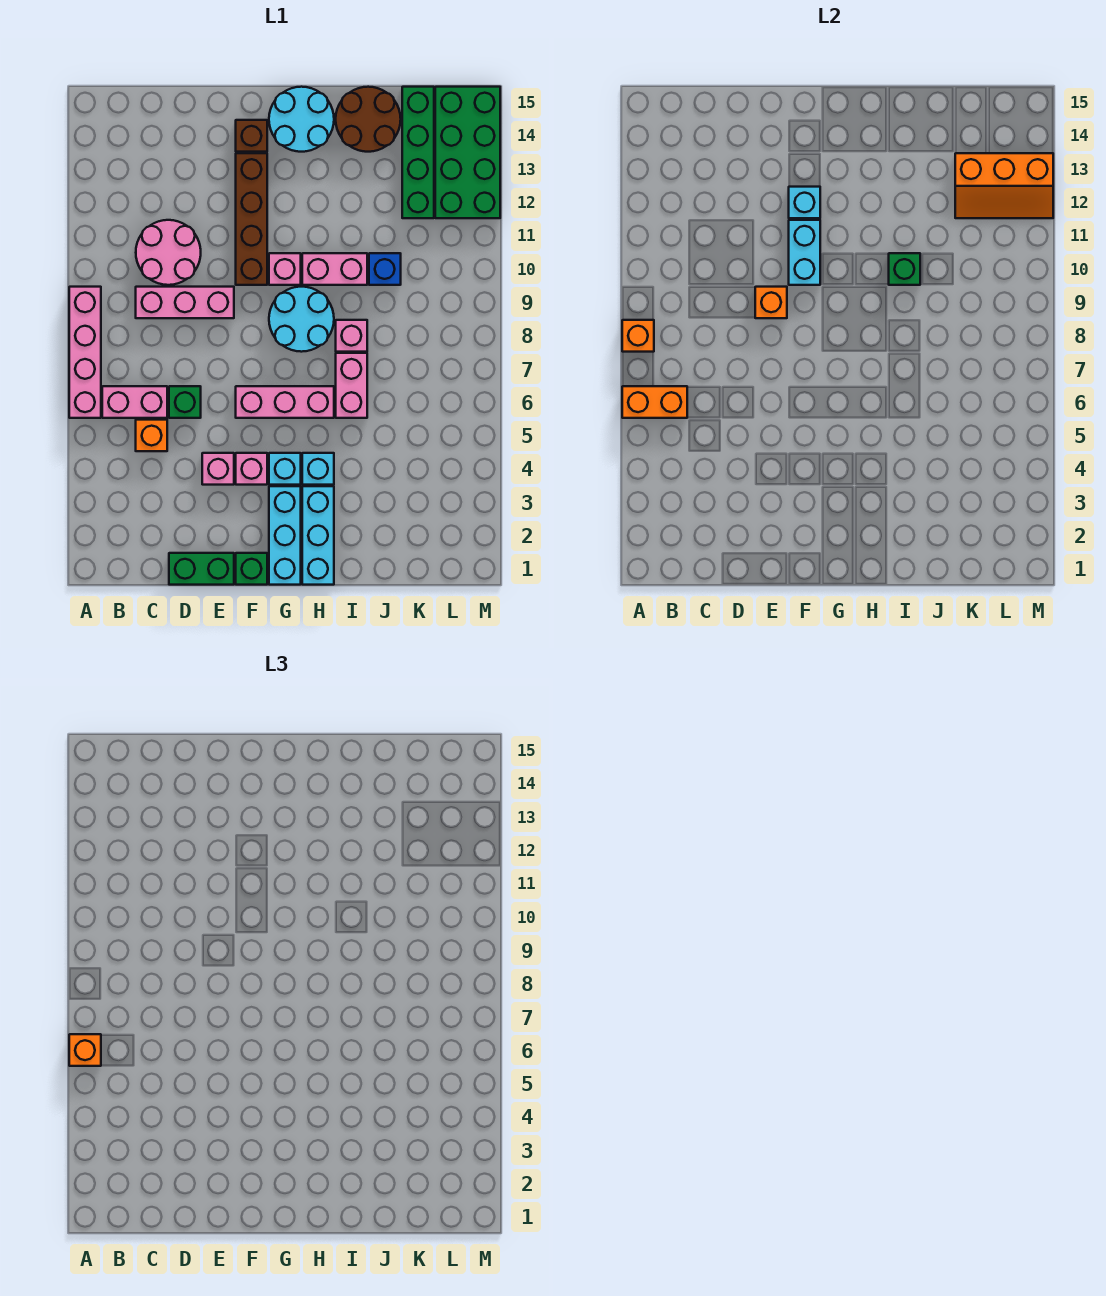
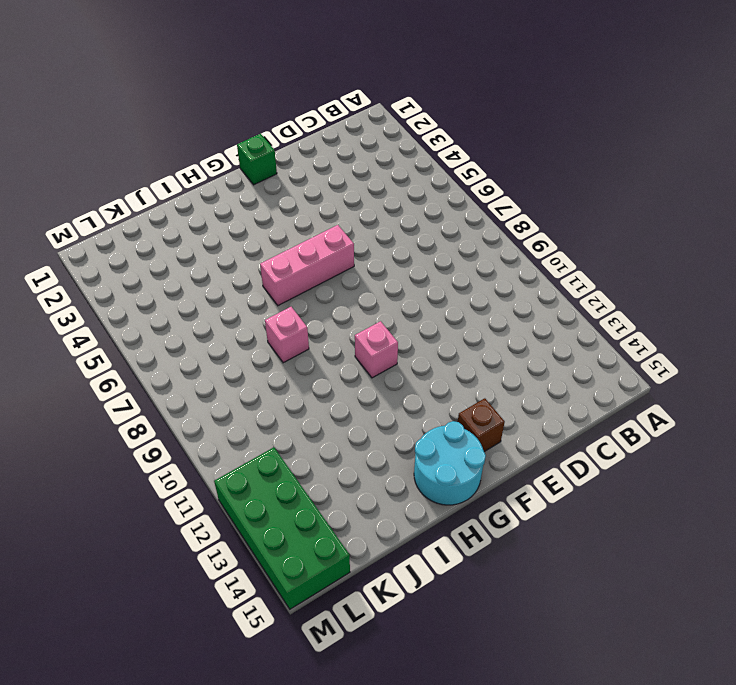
none -> pink brick A6:A9 level 1
none -> pink brick B6:C6 level 1
none -> orange brick C5 level 1
none -> pink brick C9:E9 level 1

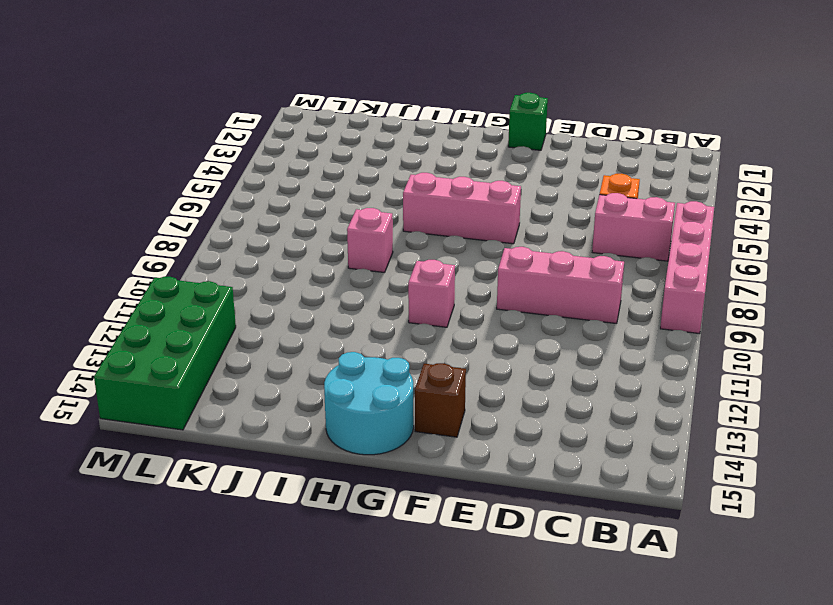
none -> pink round brick C10:D11 level 1
none -> green brick D1:E1 level 1
none -> green brick D6 level 1
none -> pink brick E4 level 1

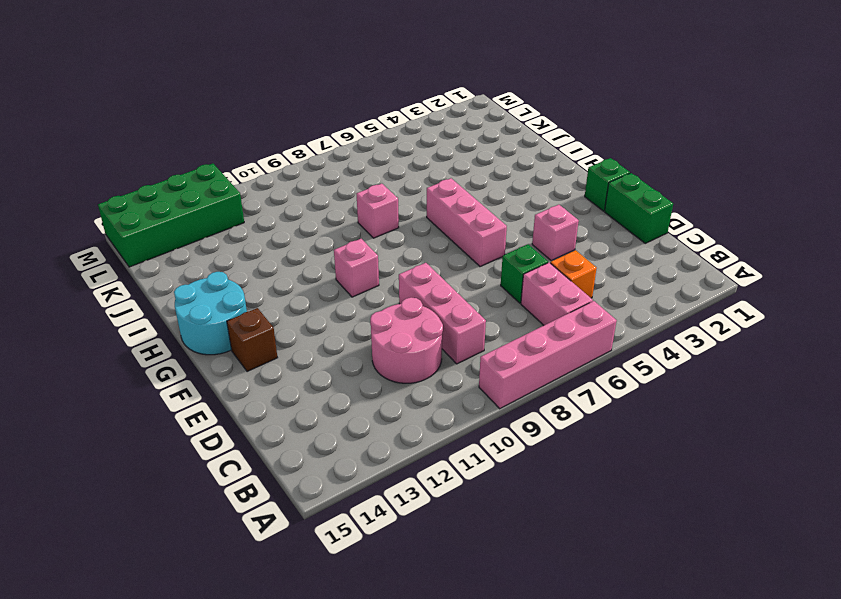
none -> pink brick F4 level 1
none -> brown brick F10:F13 level 1
none -> cyan brick G1:G3 level 1
none -> cyan brick G4 level 1

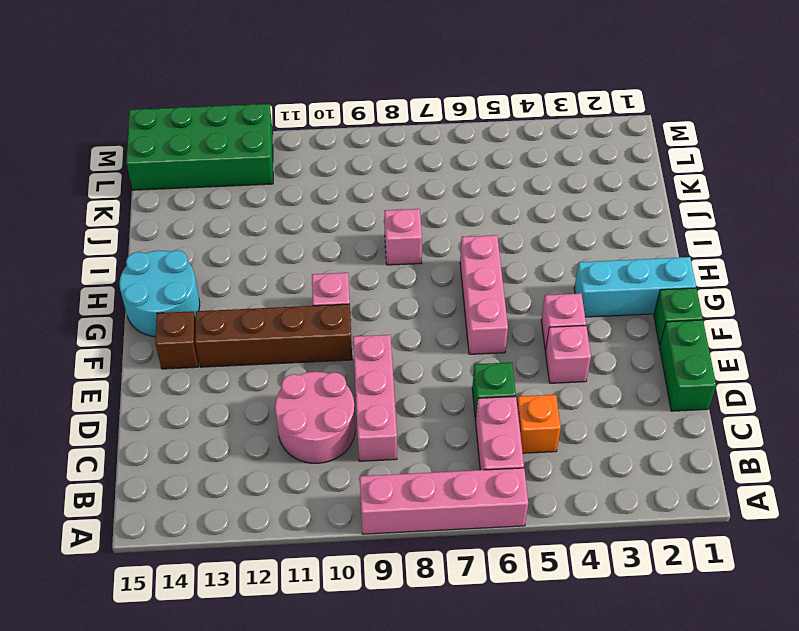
none -> cyan brick G4 level 1
none -> cyan round brick G8:H9 level 1
none -> cyan brick H1:H3 level 1
none -> cyan brick H4 level 1

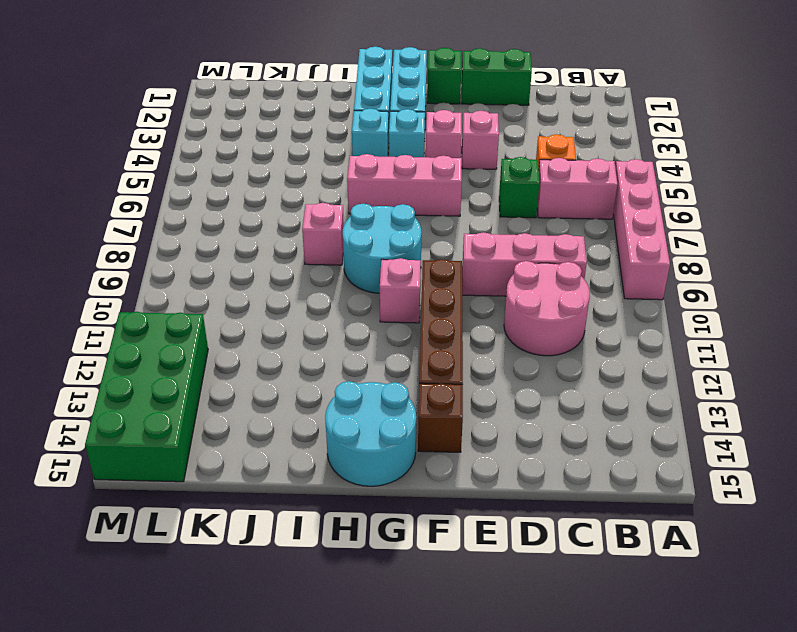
none -> pink brick H10:I10 level 1
none -> pink brick I6:I7 level 1
none -> brown round brick I14:J15 level 1
none -> blue brick J10 level 1

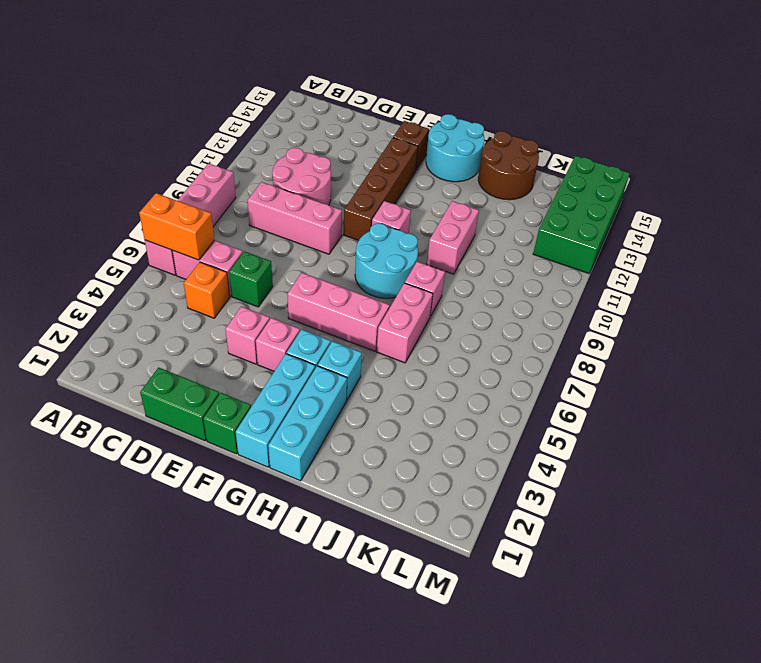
pink brick I10:I11 level 1 -> pink brick H10:I10 level 1
none -> blue brick J10 level 1
none -> green brick K12:K15 level 1
none -> orange brick A8 level 2
none -> orange brick E9 level 2

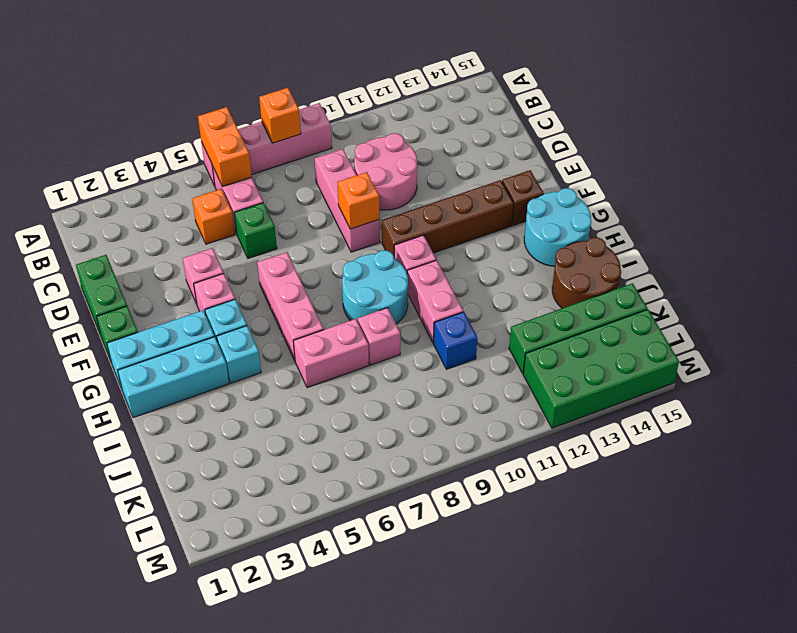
none -> cyan brick F10:F11 level 2
none -> cyan brick F12 level 2
none -> green brick I10 level 2
none -> orange slope K12:M13 level 2 top 13

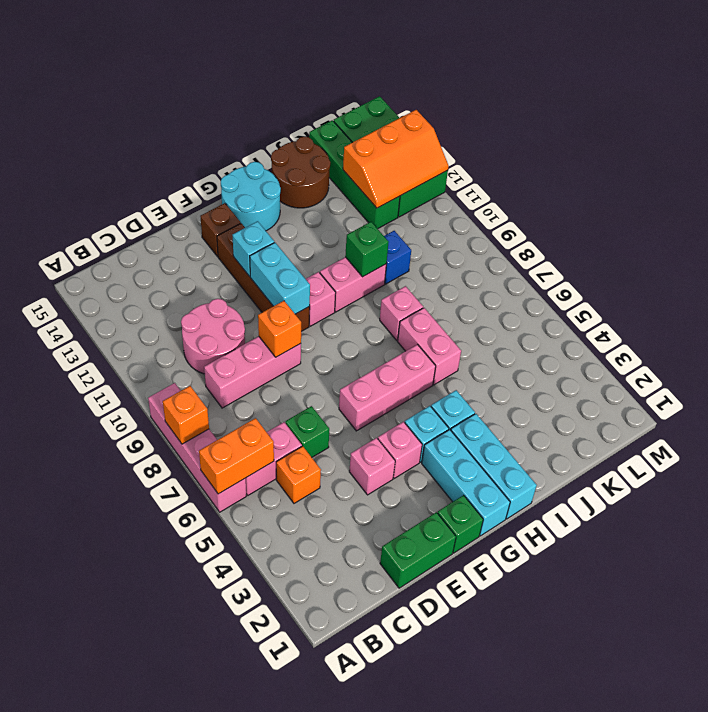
none -> cyan round brick G8:H9 level 1
none -> orange brick A6 level 3

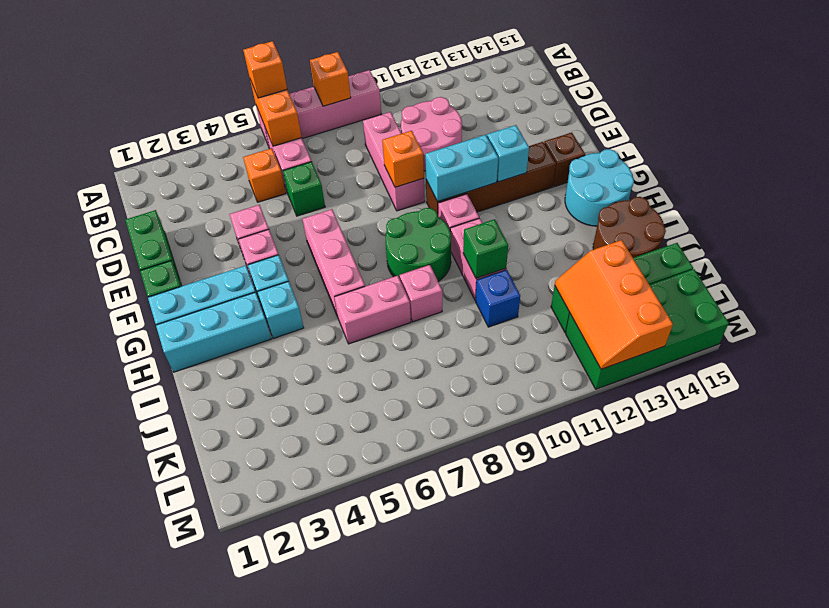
green round brick G8:H9 level 1 -> cyan round brick G8:H9 level 1

